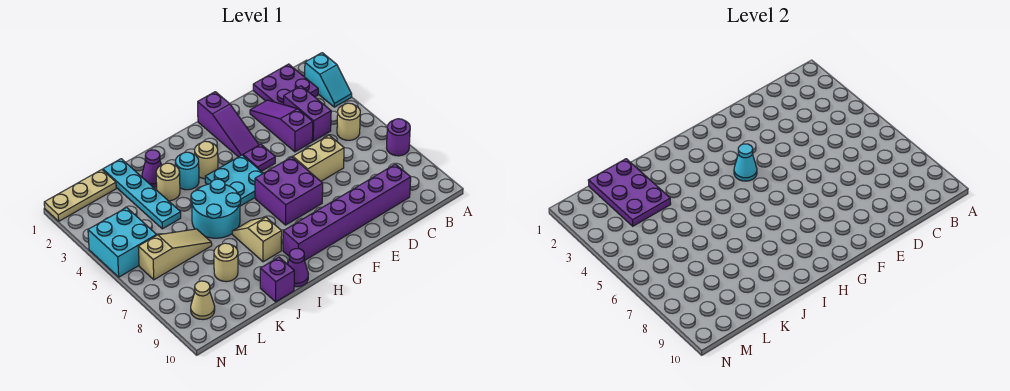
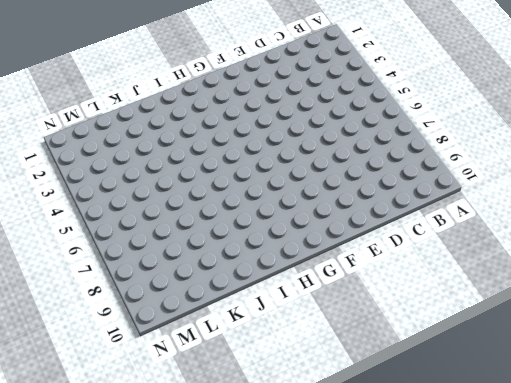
none -> cyan slope A2:A3 level 1 top 2
none -> purple round brick A7 level 1
none -> purple plate B1:C2 level 1

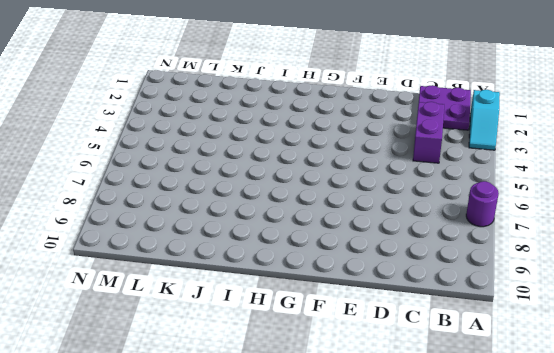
none -> tan round brick B5 level 1
none -> purple brick C9:H9 level 1
none -> purple slope D2:D4 level 1 top 4

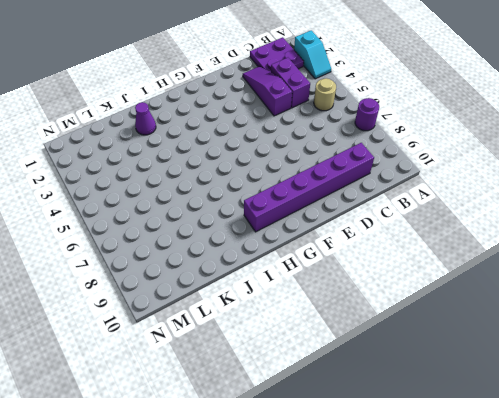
none -> tan brick D6:E6 level 1
none -> purple slope F1:F3 level 1 top 1
none -> purple plate F4 level 1

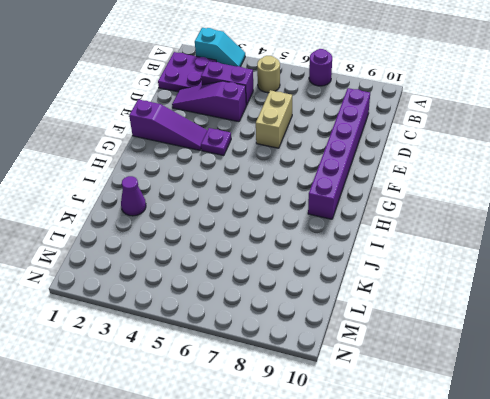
none -> purple brick F6:G7 level 1
none -> cyan plate G4:H5 level 1
none -> tan round brick H3 level 1

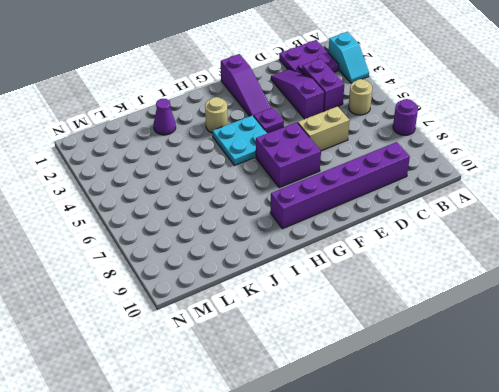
none -> cyan round brick I3 level 1
none -> cyan round brick I5:J6 level 1
none -> tan slope I7:I8 level 1 top 8

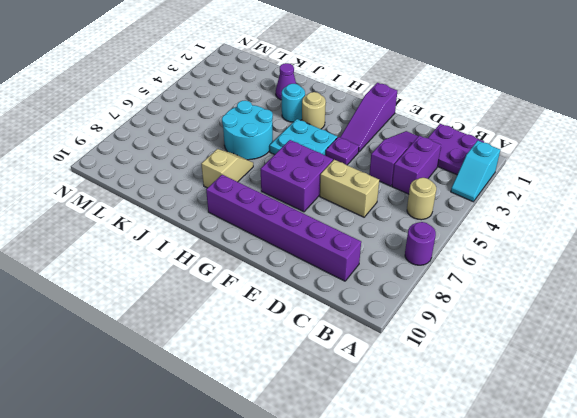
none -> purple cone I10 level 1
none -> tan round brick J3 level 1
none -> purple brick J10 level 1

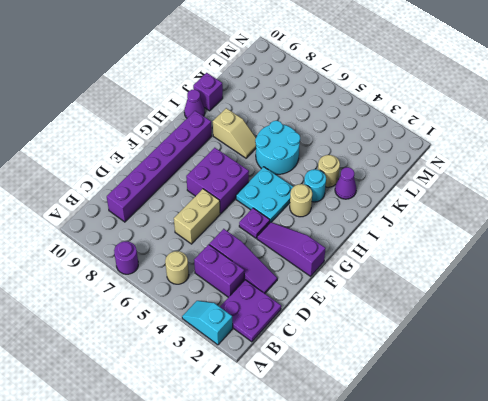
none -> cyan plate K1:K4 level 1
none -> tan slope K6:M6 level 1 top M
none -> tan round brick K8 level 1

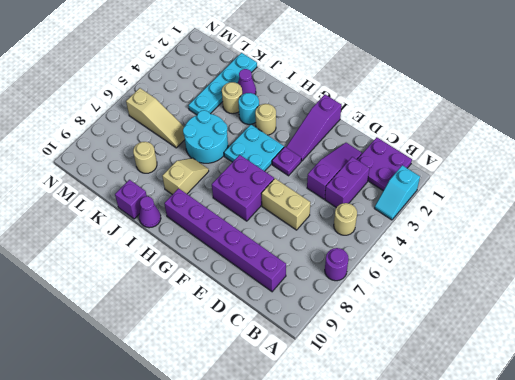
none -> tan plate L1:N1 level 1
none -> cyan brick M4:N5 level 1
none -> tan cone M9 level 1

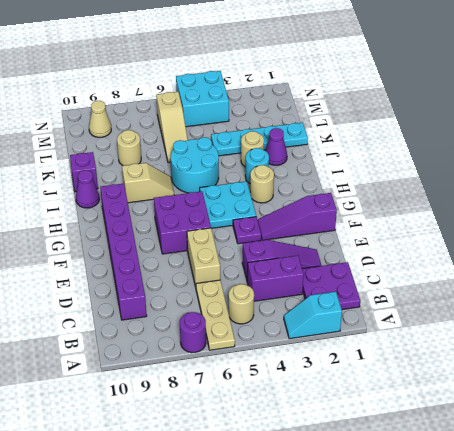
tan plate A6:C6 level 1 -> tan plate L1:N1 level 1
none -> cyan cone G4 level 2
none -> purple plate K1:L3 level 2

